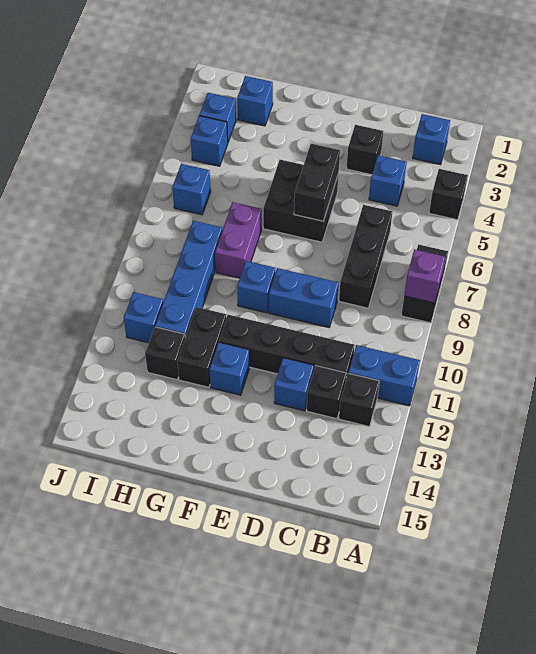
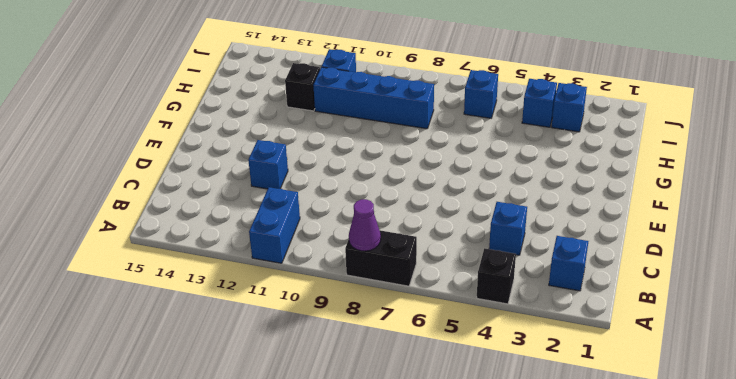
purple cone A8 level 2 -> purple brick A8 level 2
none -> black brick B12 level 1
none -> black brick C6:C8 level 1
none -> black brick C11:F11 level 1

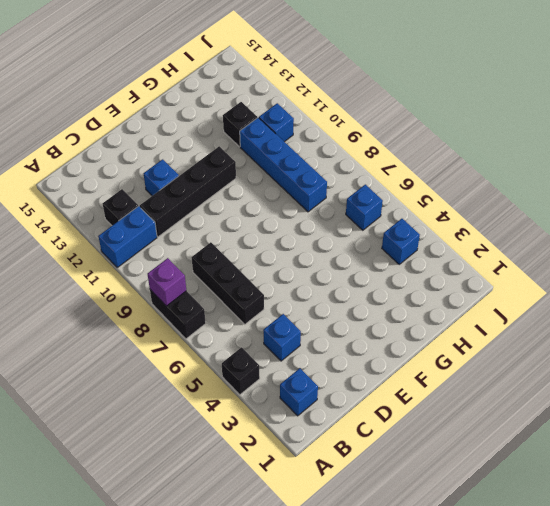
none -> black brick C12 level 1
none -> black brick D3 level 1
none -> blue brick D9:E9 level 1

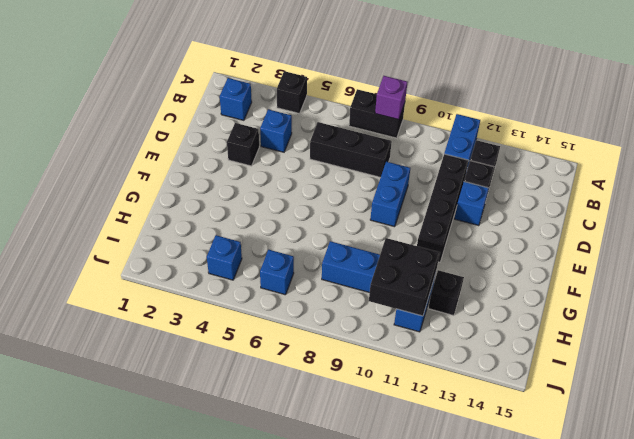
black brick H10:I11 level 2 -> black brick E5:F6 level 1
none -> blue brick F9 level 1
none -> blue brick F12 level 1
none -> purple brick G7:G8 level 1

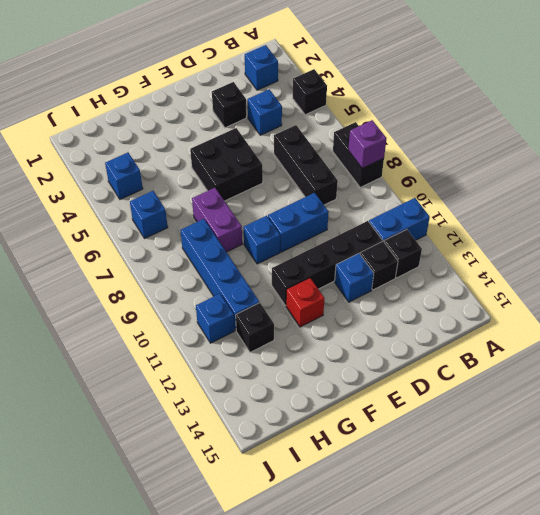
red brick F12 level 1 -> blue brick F12 level 1
none -> black brick G11:G12 level 1
none -> blue brick H2 level 1
none -> blue brick I3 level 1

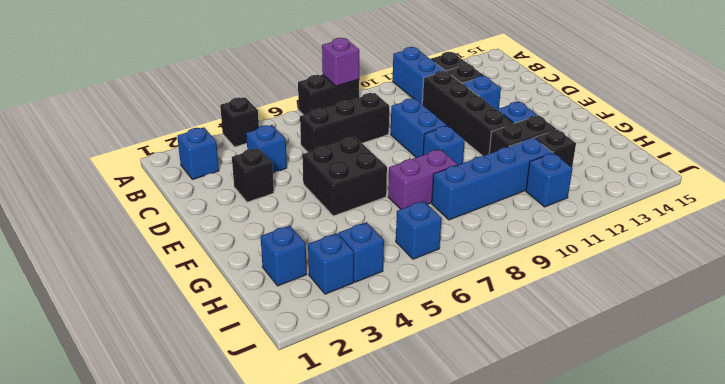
none -> black brick E5:E6 level 2

